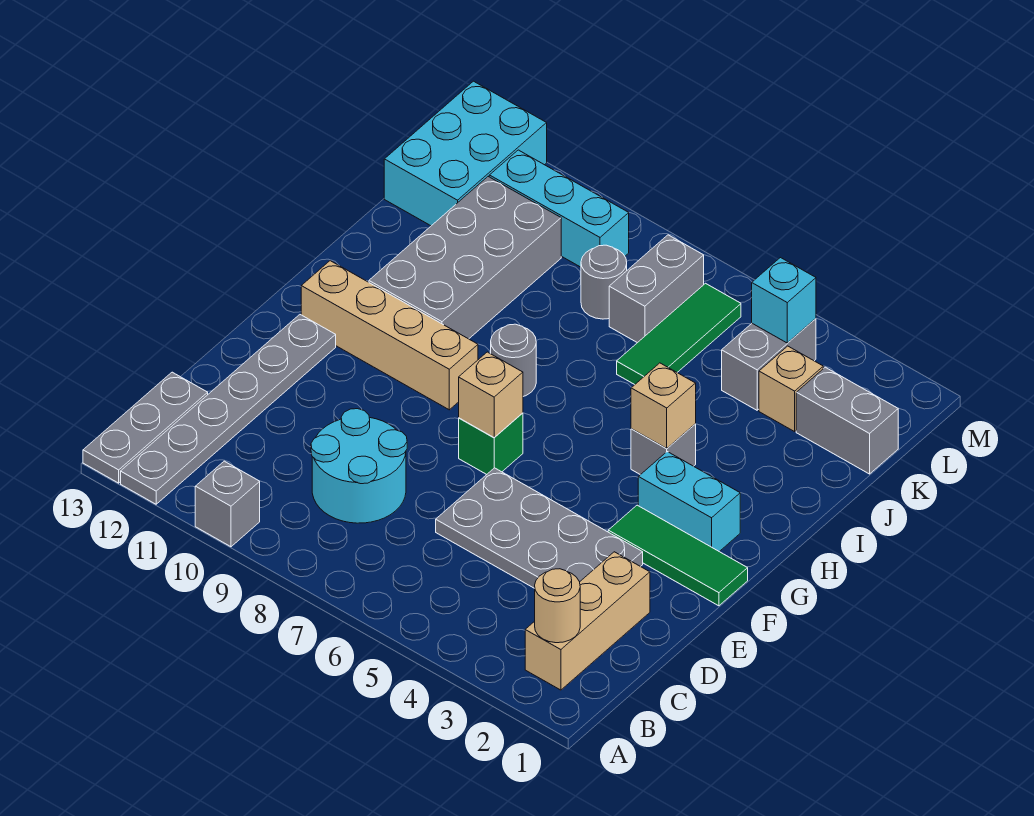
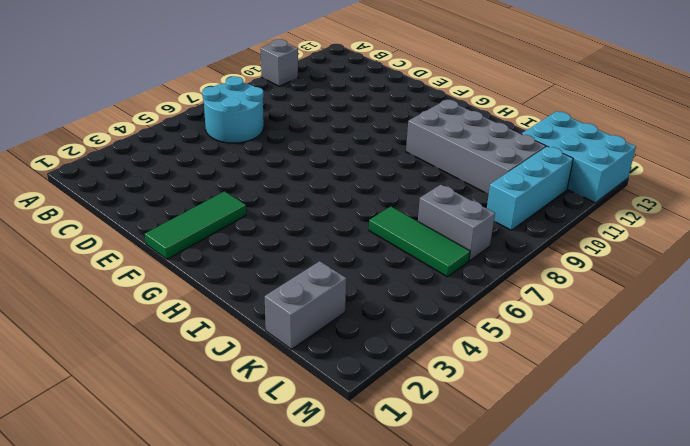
cyan round brick B6:C7 level 1 -> cyan round brick C8:D9 level 1
none -> grey plate A12:F12 level 1
none -> grey plate A13:C13 level 1
none -> tan brick B2:D2 level 1

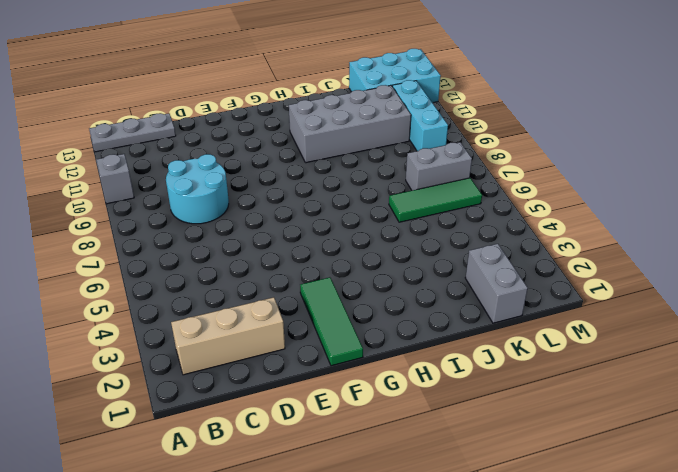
none -> grey plate A12:F12 level 1
none -> grey plate D3:E6 level 1
none -> green brick F7 level 1

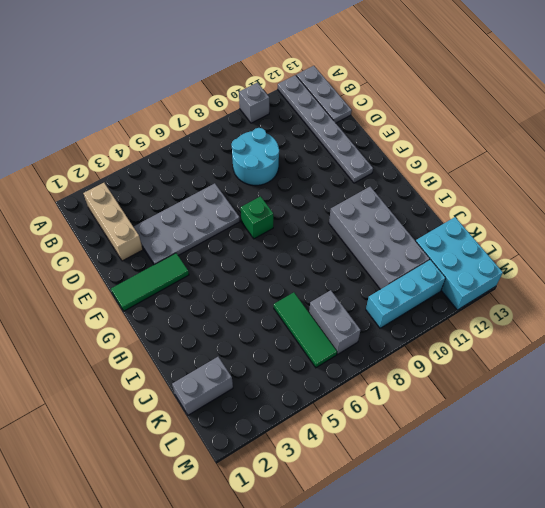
none -> cyan brick G2:G3 level 1
none -> tan brick G9:G12 level 1
none -> grey brick H4 level 1

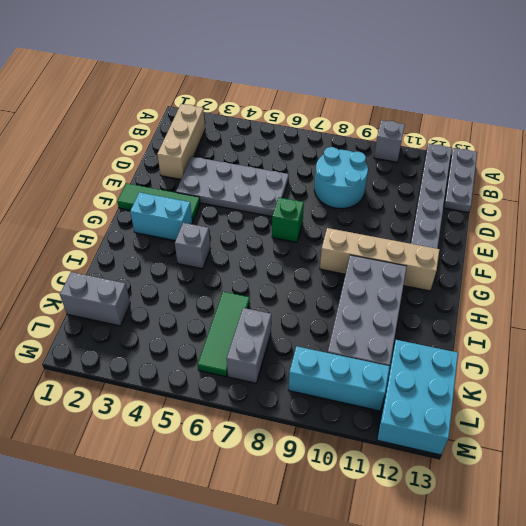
none -> grey round brick H8 level 1
none -> tan brick K3 level 1
none -> grey brick K4:L4 level 1

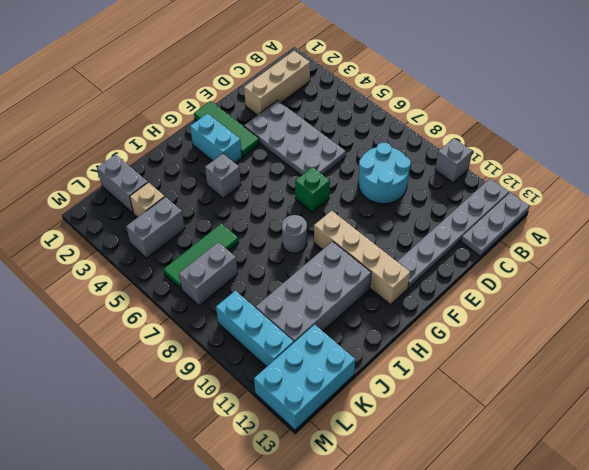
none -> grey round brick K8 level 1
none -> tan round brick B2 level 2
none -> tan brick F7 level 2

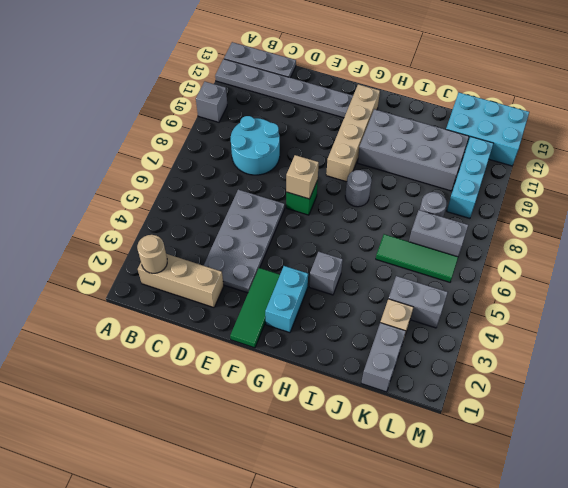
none -> tan brick H4 level 2
none -> cyan brick L4 level 2

